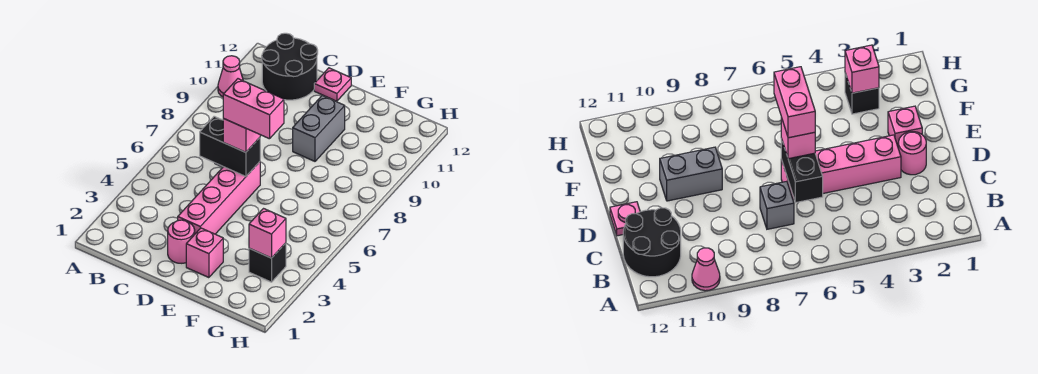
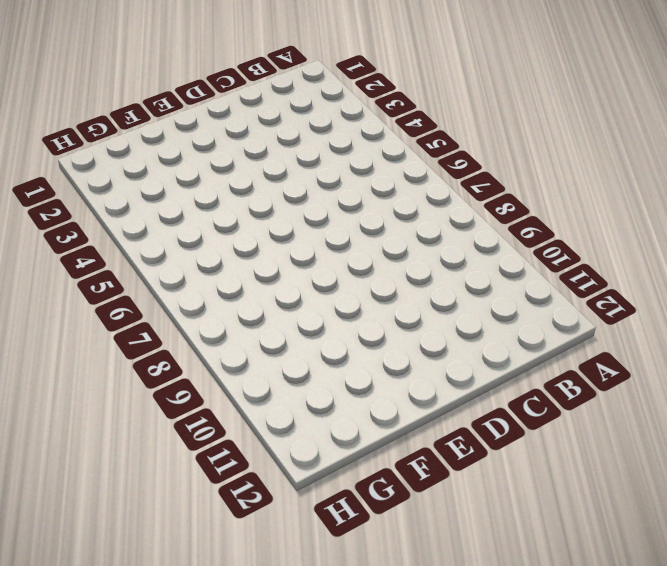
none -> pink cone A10 level 1
none -> black round brick B11:C12 level 1
none -> grey brick C7 level 1

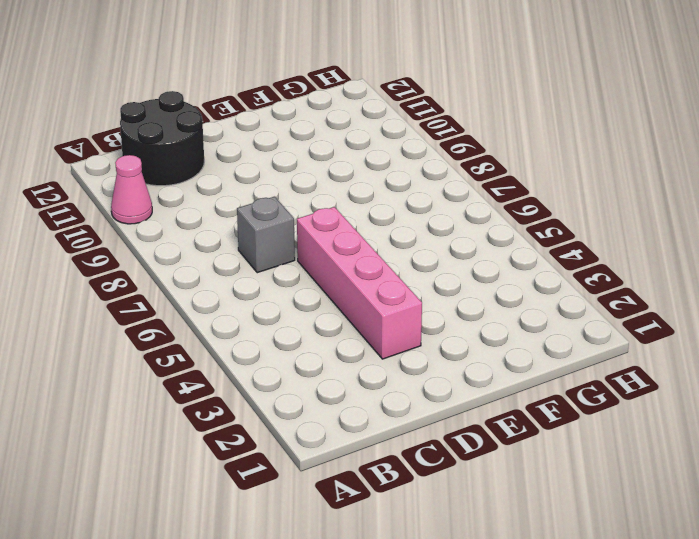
none -> pink round brick D2 level 1
none -> pink plate D12 level 1
none -> pink brick E2 level 1

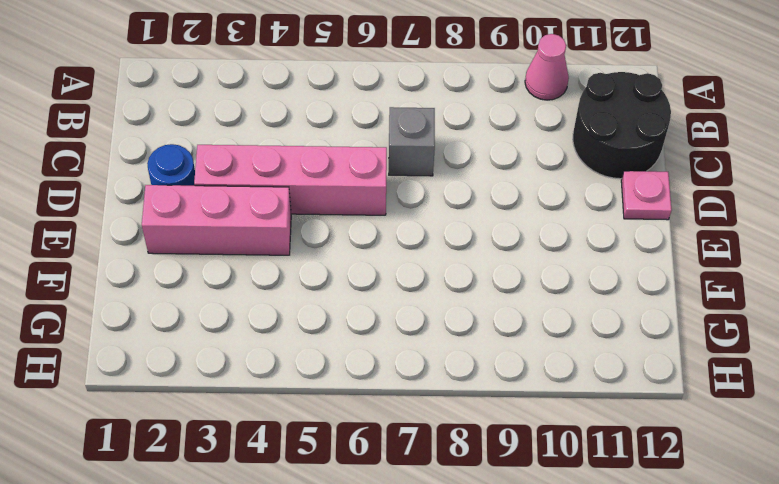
blue round brick D2 level 1 -> pink round brick D2 level 1
pink brick E2:E4 level 1 -> pink brick E2 level 1
none -> grey brick E9:E10 level 1
none -> black brick G3 level 1
none -> black brick C6:D6 level 2

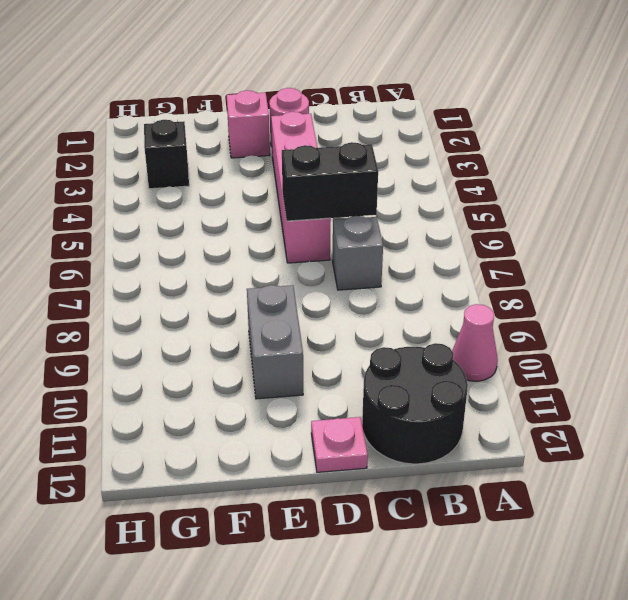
none -> pink brick G3 level 2
none -> pink brick D6 level 3
none -> pink brick D6:E6 level 4

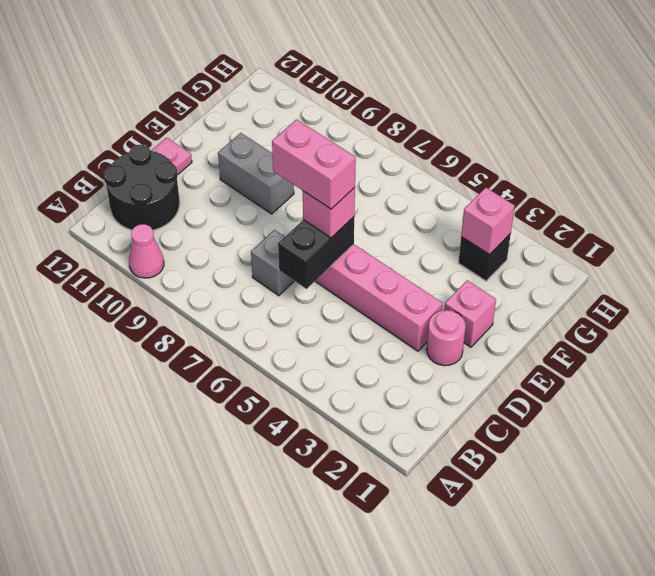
pink brick D6:D7 level 4 -> pink brick D6:E6 level 4

